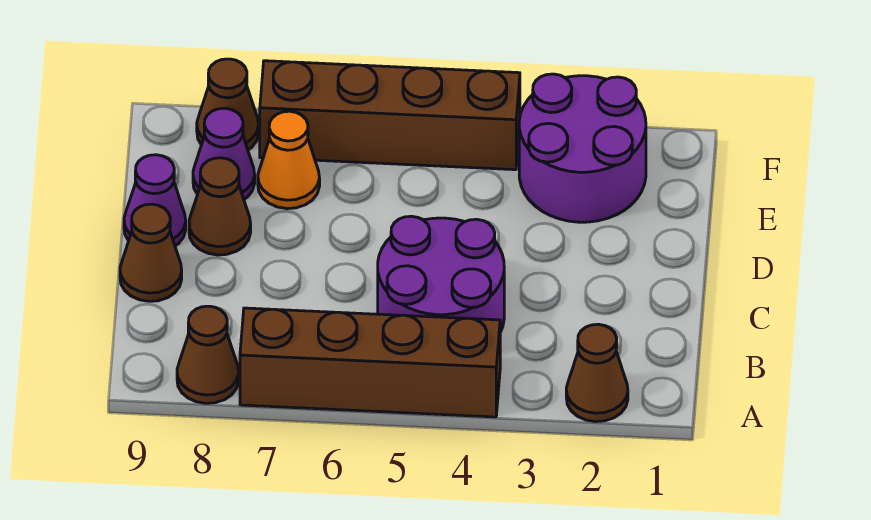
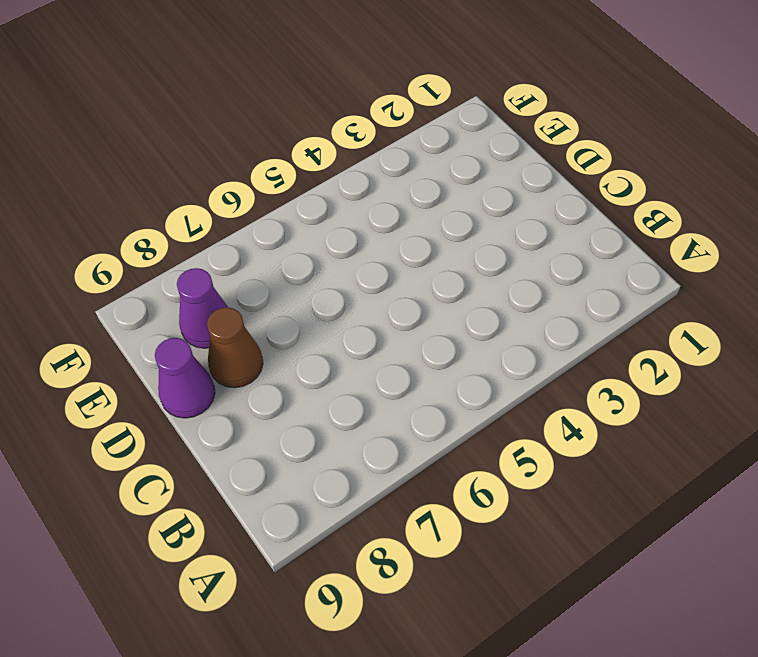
none -> brown cone A2 level 1
none -> brown brick A4:A7 level 1
none -> brown cone A8 level 1

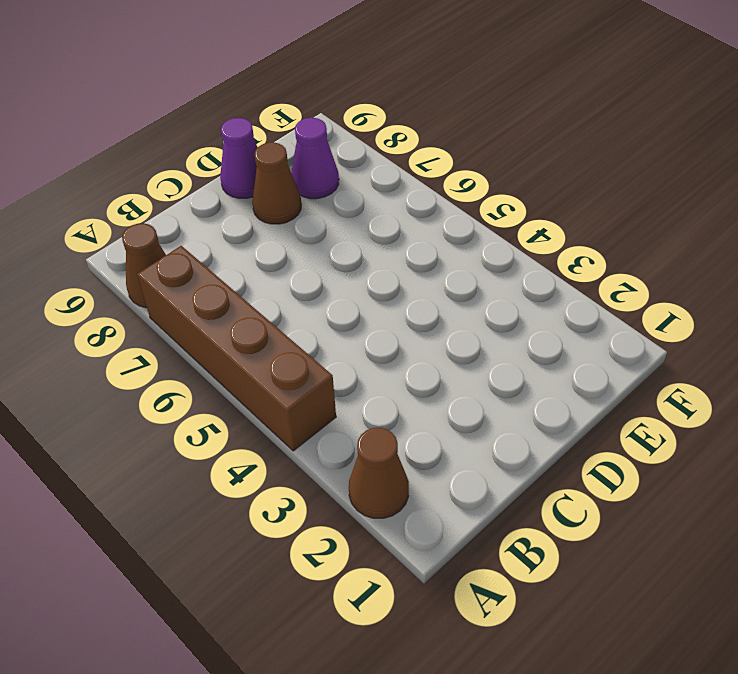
none -> purple round brick B4:C5 level 1
none -> brown cone C9 level 1
none -> purple round brick E2:F3 level 1

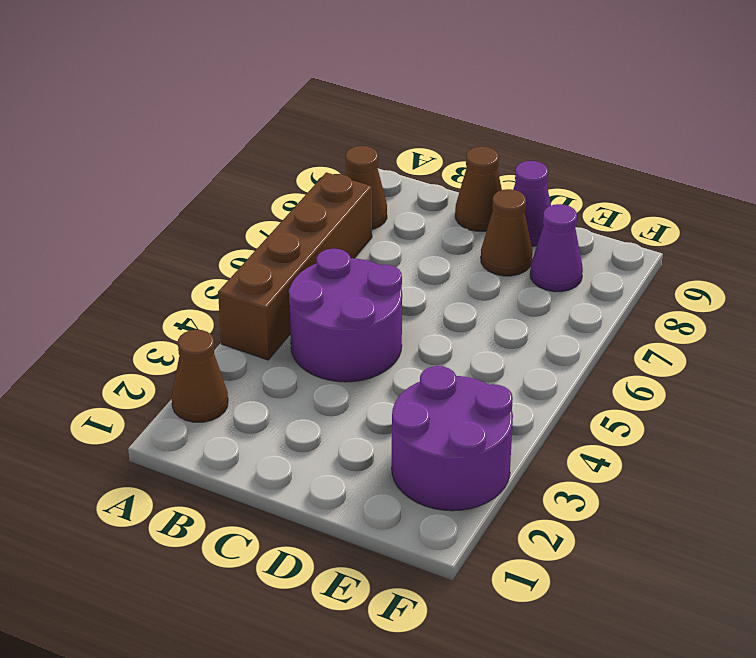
none -> orange cone E7 level 1
none -> brown brick F4:F7 level 1
none -> brown cone F8 level 1

